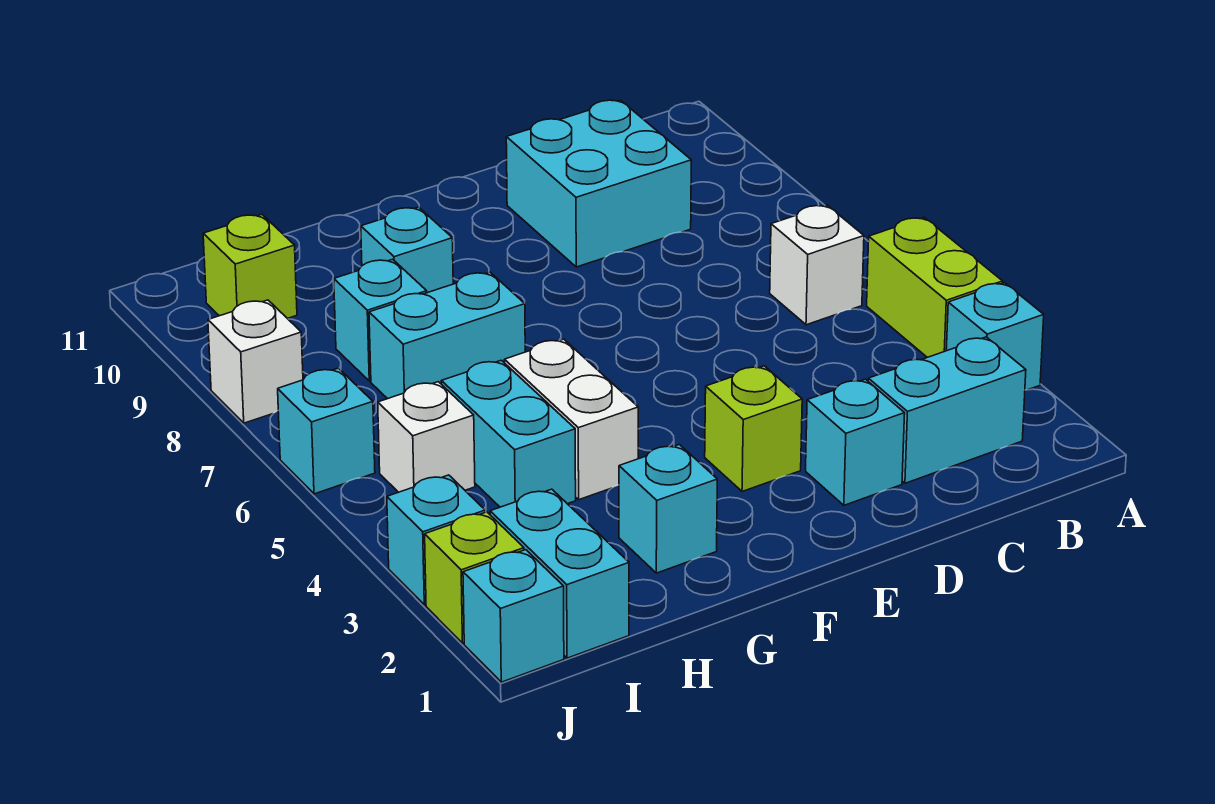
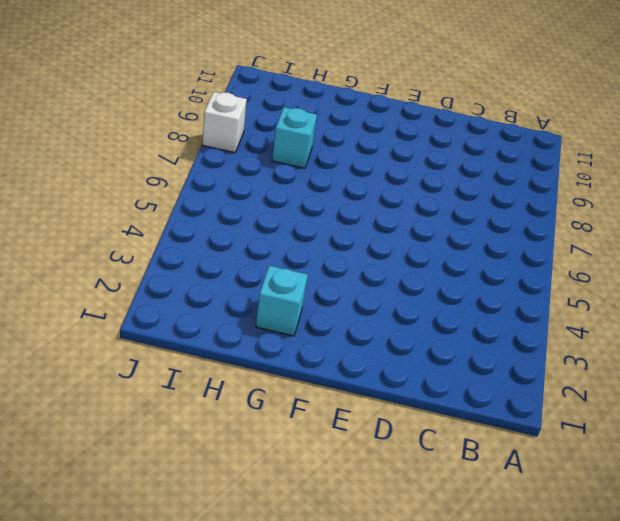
none -> cyan brick A3 level 1
none -> lime brick A4:A5 level 1
none -> cyan brick B2:C2 level 1

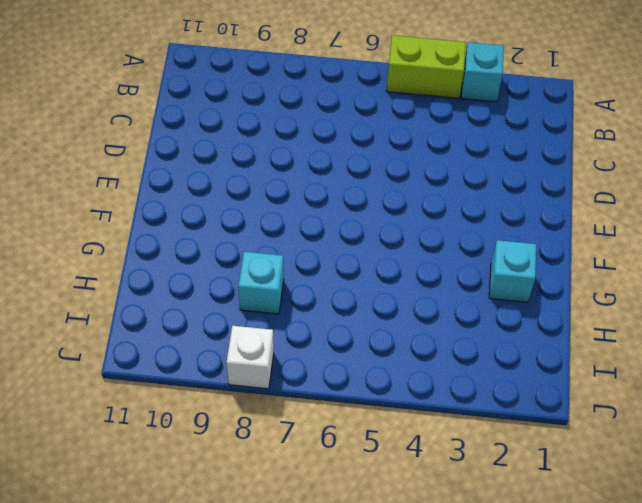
none -> cyan brick B2:C2 level 1
none -> white brick B6 level 1
none -> cyan brick C9:D10 level 1

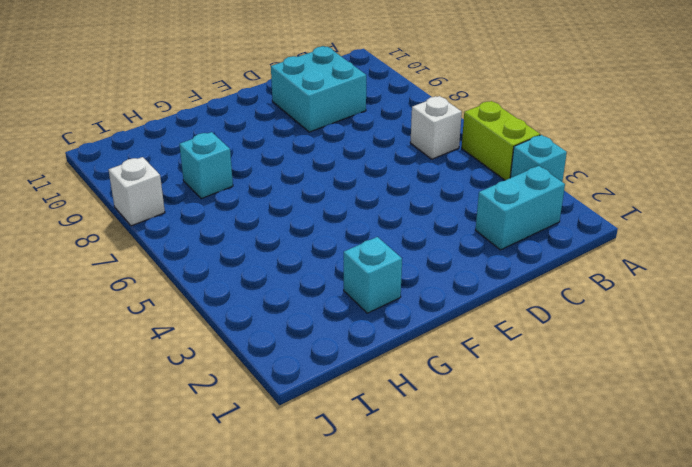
none -> cyan brick D2 level 1
none -> lime brick E3 level 1
none -> white brick G4:G5 level 1

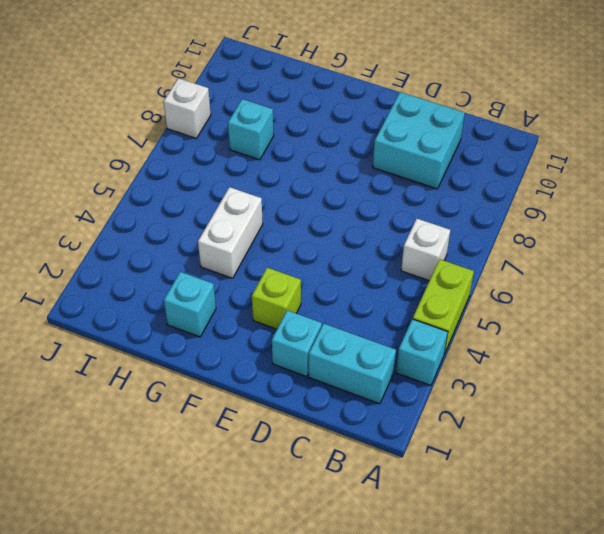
none -> cyan brick G7:H7 level 1
none -> cyan brick G9 level 1
none -> cyan brick H4:H5 level 1

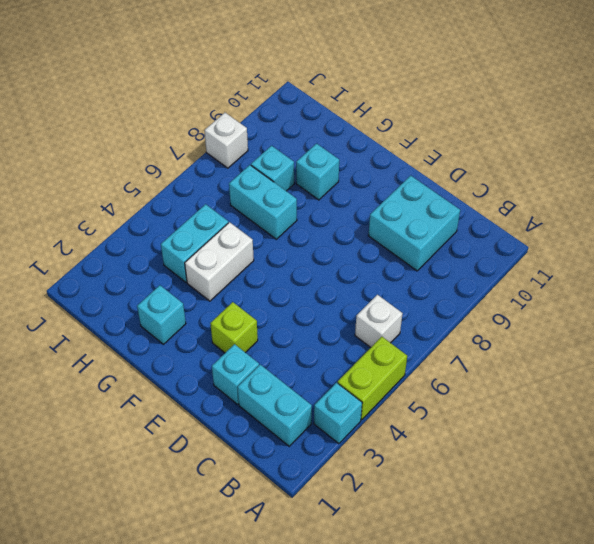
none -> cyan brick I1:I2 level 1
none -> white brick I5 level 1
none -> lime brick I10 level 1

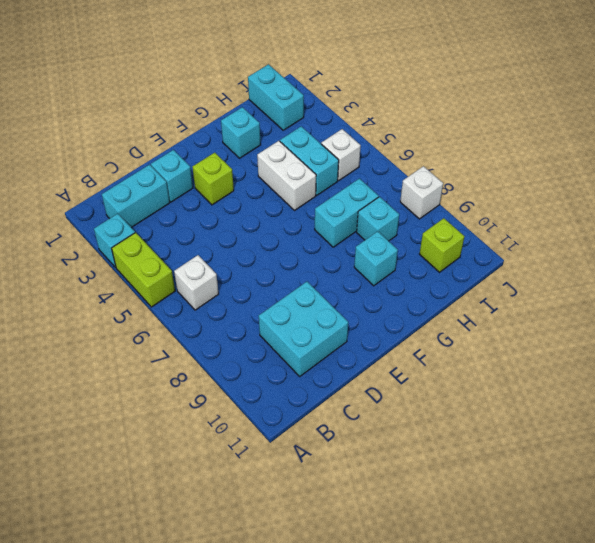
none -> cyan brick J1 level 1
none -> lime brick J2 level 1
none -> cyan brick J3 level 1

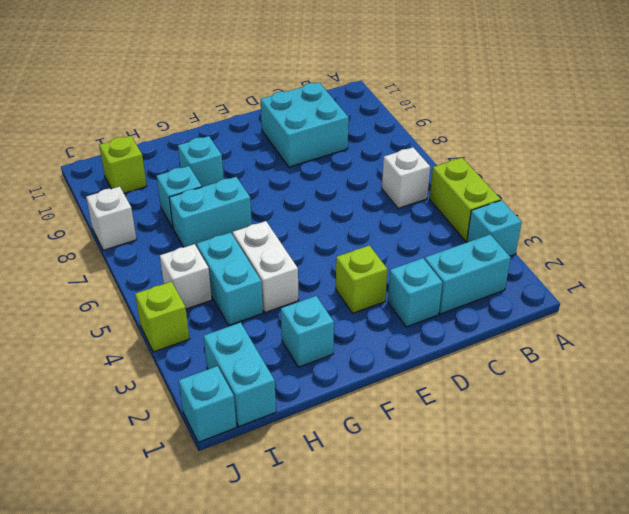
lime brick J4 level 1 -> lime brick J2 level 1
none -> cyan brick J3 level 1
none -> cyan brick J6 level 1

